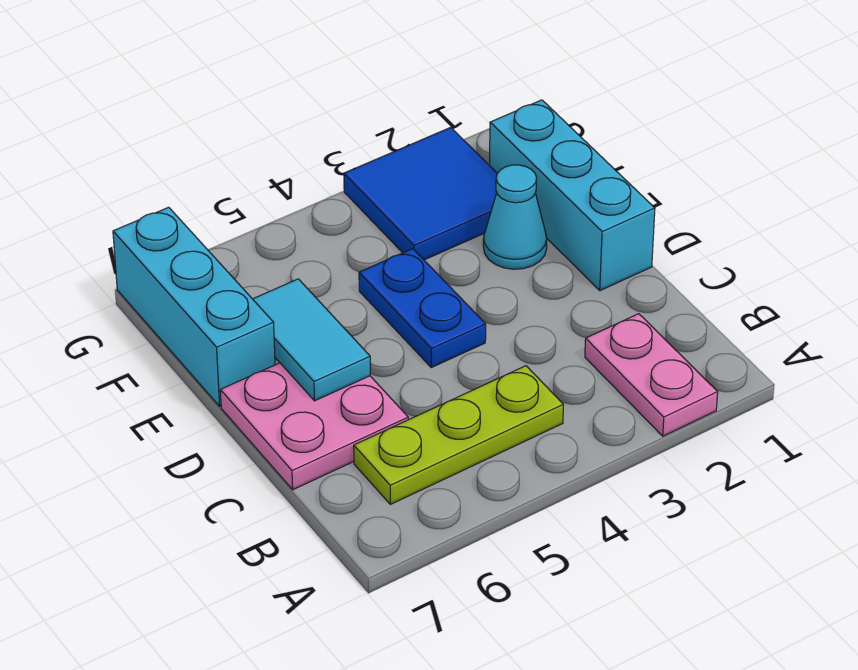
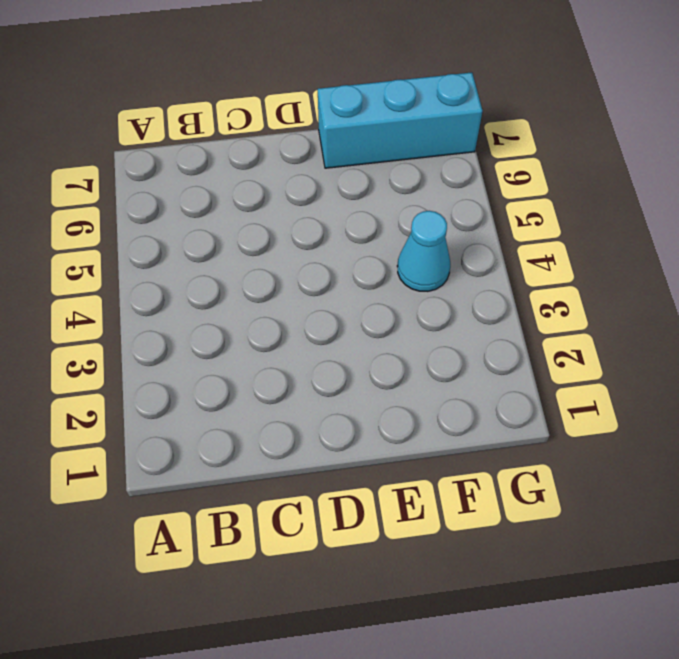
cyan cone F4 level 1 -> cyan cone E2 level 1
none -> pink plate A2:B2 level 1
none -> lime plate B4:B6 level 1

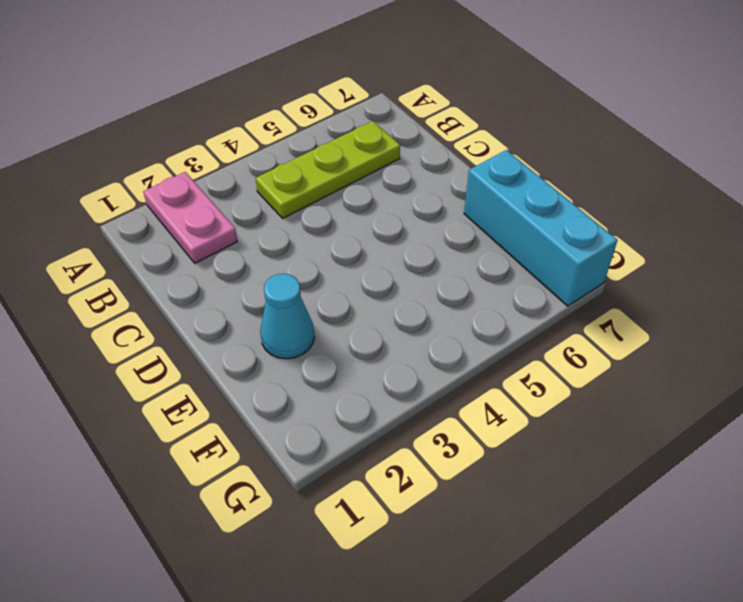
none -> pink plate C6:D7 level 1
none -> cyan brick D1:F1 level 1

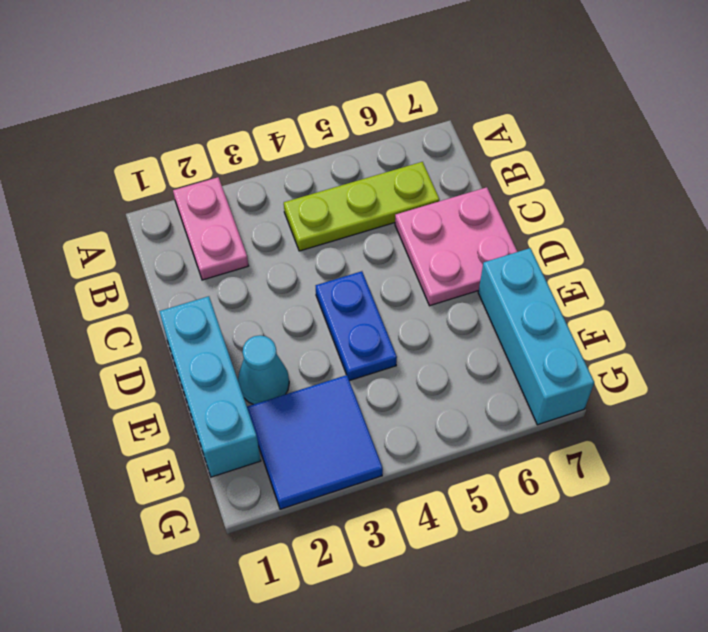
none -> cyan tile D6:E6 level 2

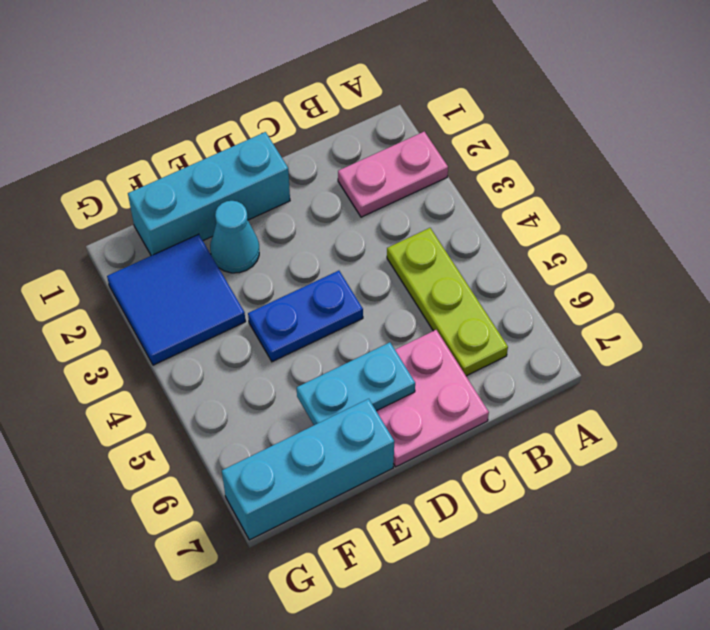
cyan plate D6:E6 level 2 -> cyan tile D6:E6 level 2

